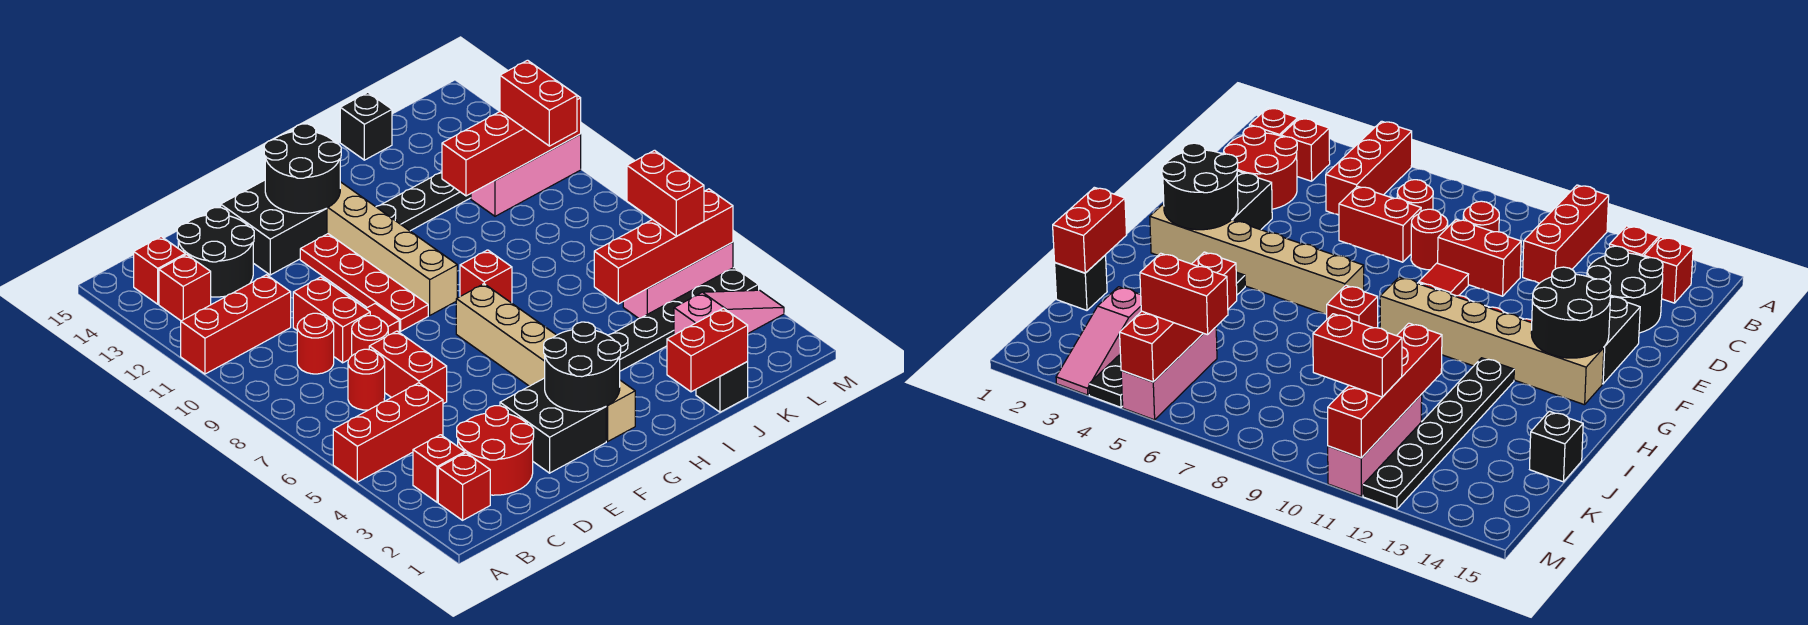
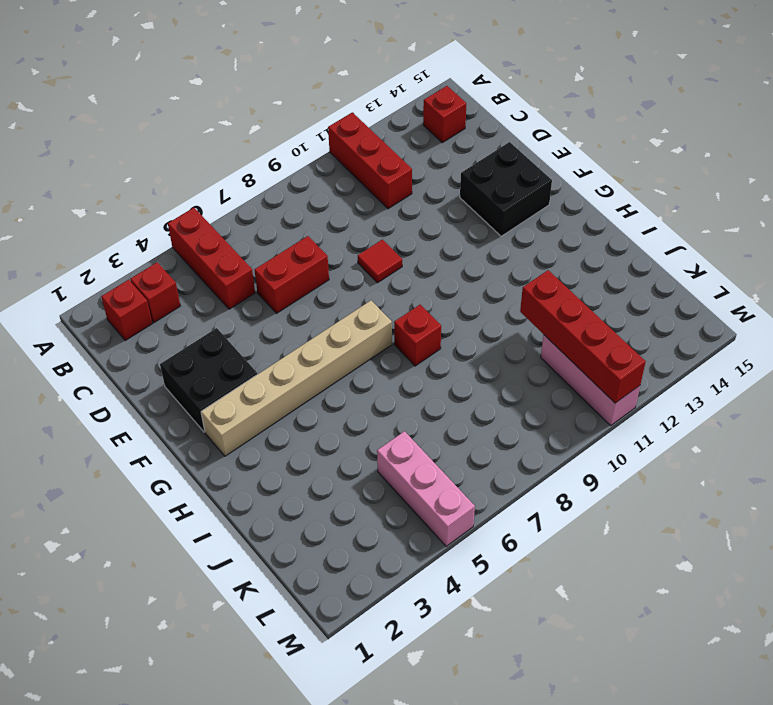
none -> red brick B13 level 1
none -> red round brick C2:D3 level 1
none -> red round brick C7 level 1
none -> red round brick C9 level 1

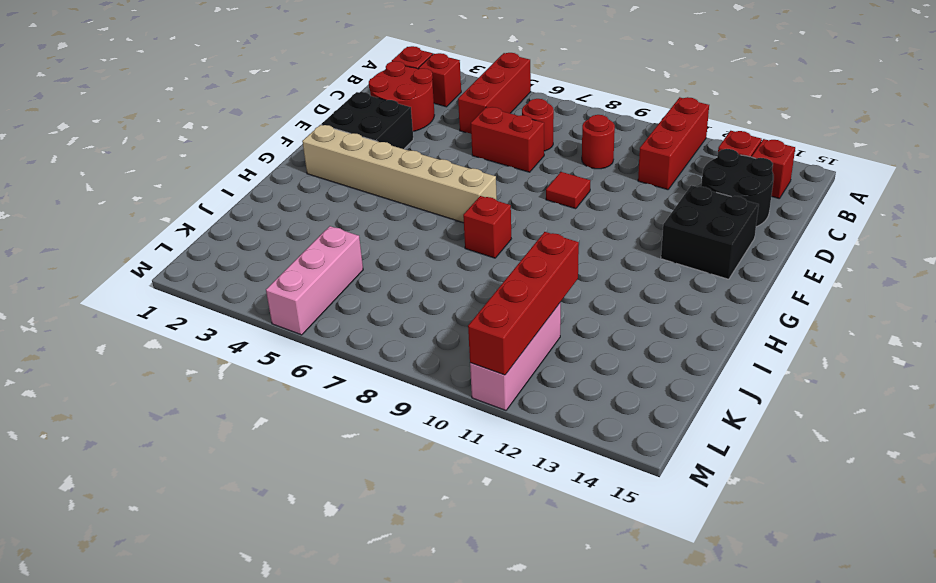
none -> red round brick D8 level 1
none -> red brick D9:D10 level 1
none -> red plate F9:F12 level 1
none -> tan brick G9:G14 level 1

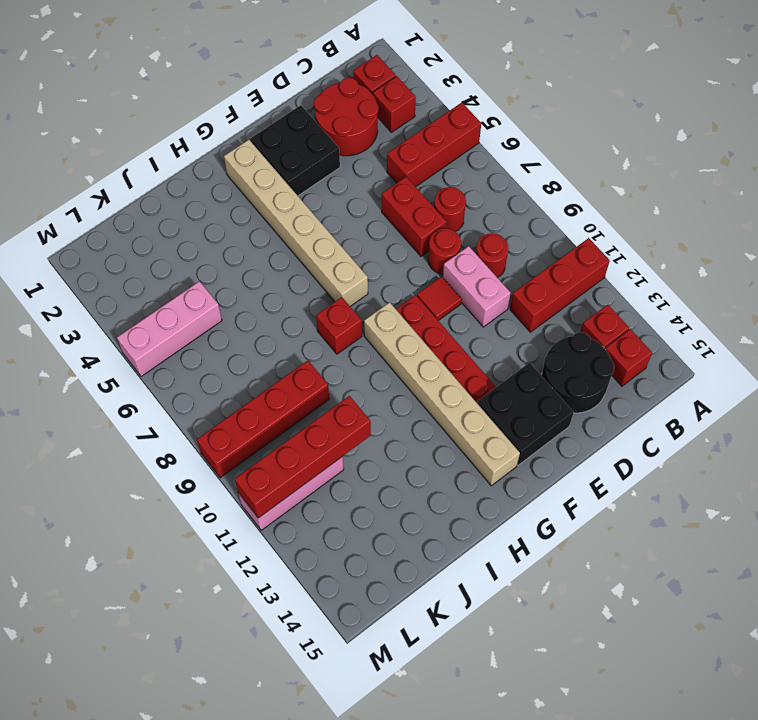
pink brick D9:D10 level 1 -> red brick D9:D10 level 1
red brick J9:M9 level 1 -> red brick J5:M5 level 2
none -> black plate H4:M4 level 1
none -> black plate H12:M12 level 1
none -> black brick J1 level 1
none -> black brick J15 level 1

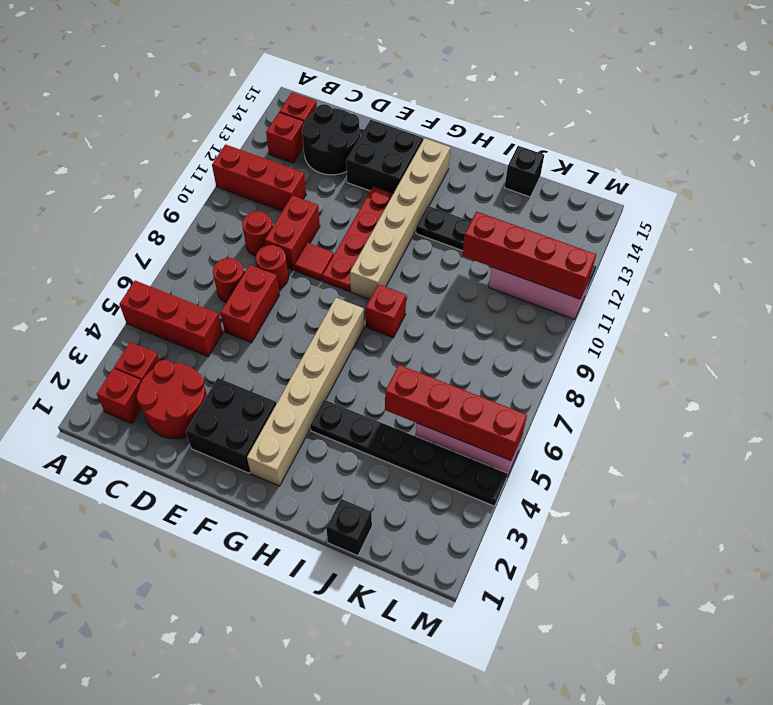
none -> pink slope K3:M3 level 1 top K
none -> black round brick F2:G3 level 2
none -> black round brick F13:G14 level 2
none -> red brick I1:J1 level 2

